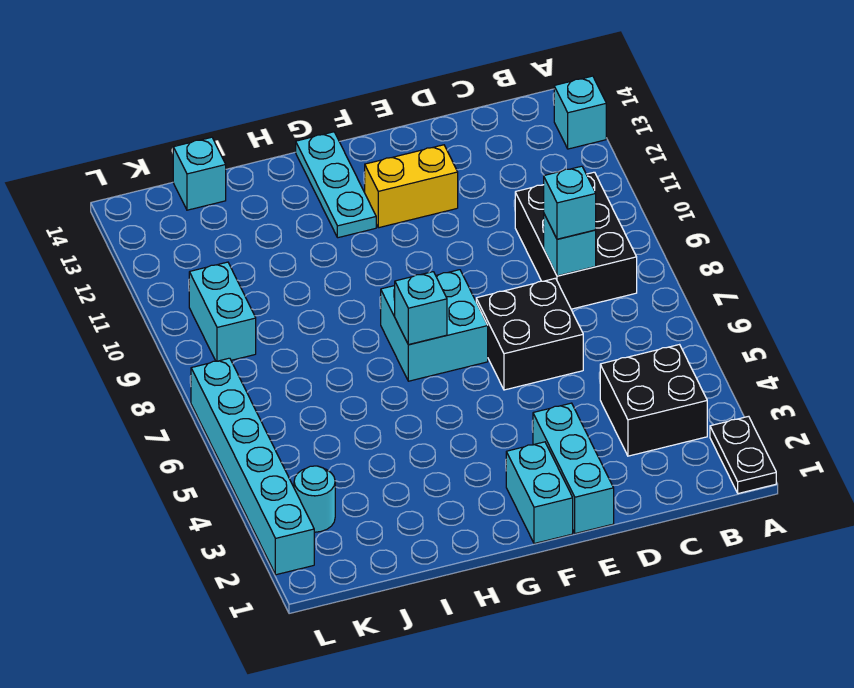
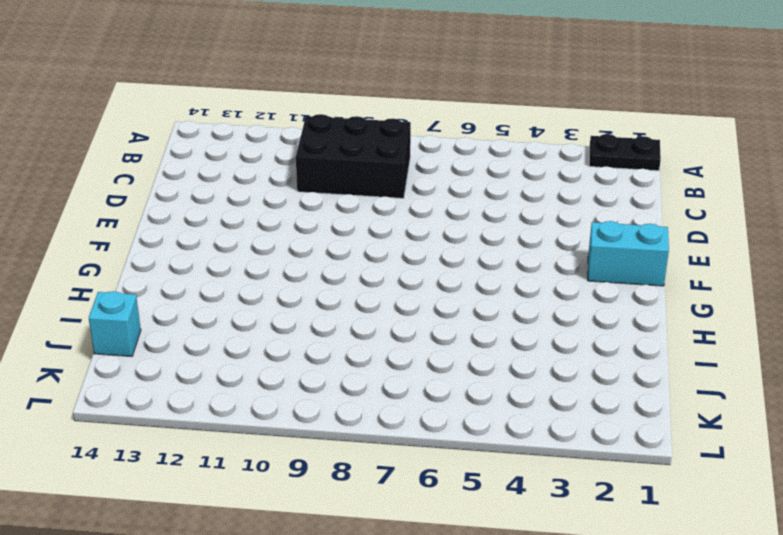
none -> cyan brick A13 level 1
none -> black brick B3:C4 level 1
none -> black brick D6:E7 level 1

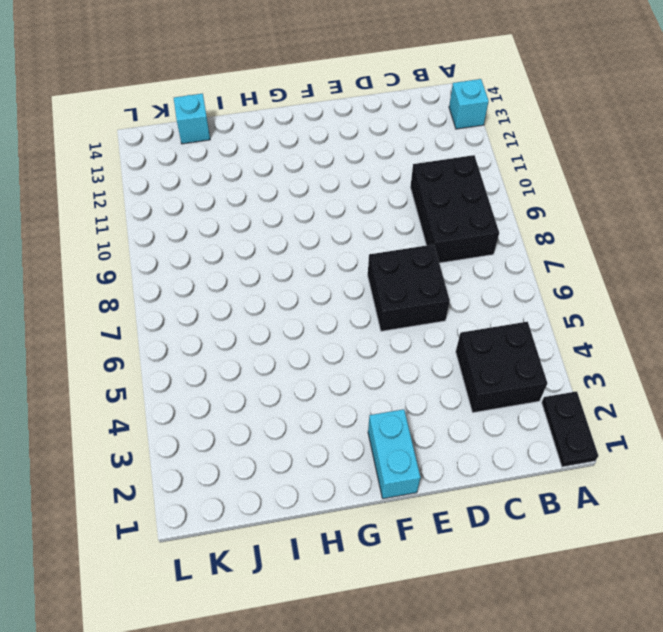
none -> cyan brick E1:E3 level 1
none -> yellow brick E12:F12 level 1
none -> cyan brick F7:G8 level 1

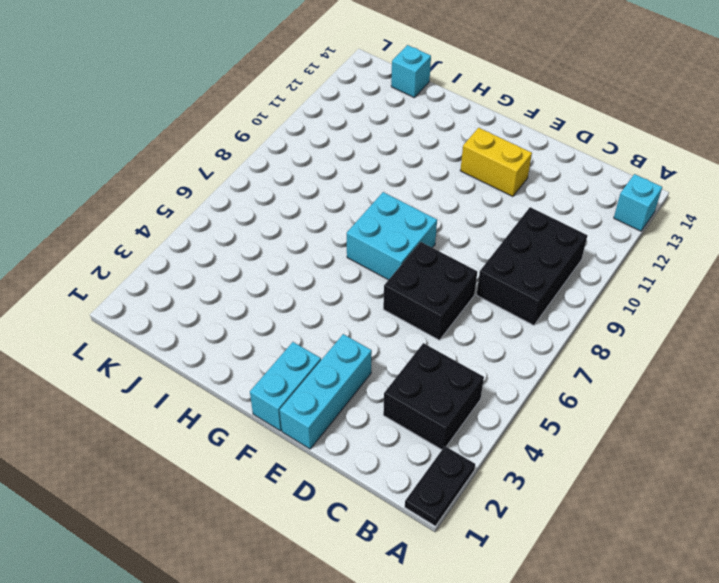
none -> cyan plate G12:G14 level 1
none -> cyan round brick K3 level 1
none -> cyan brick K9:K10 level 1

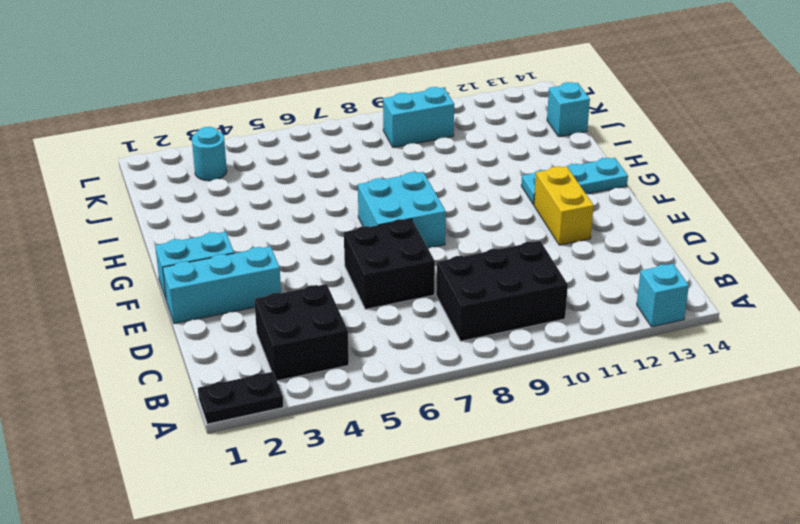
none -> cyan brick L2:L7 level 1
none -> cyan brick C8 level 2
none -> cyan brick G7 level 2

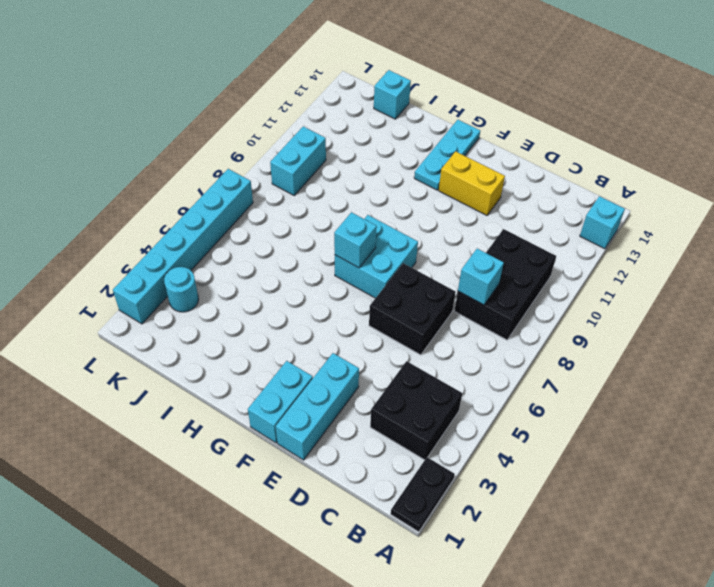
none -> cyan brick C8 level 3

